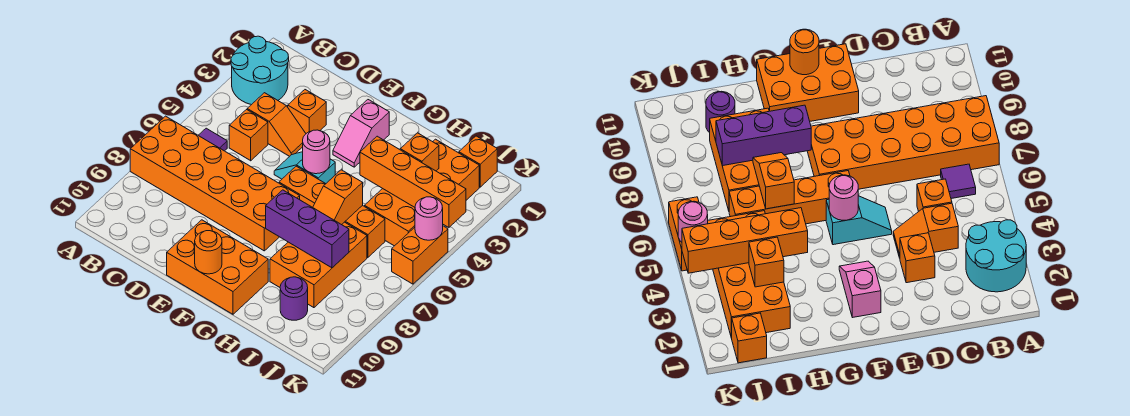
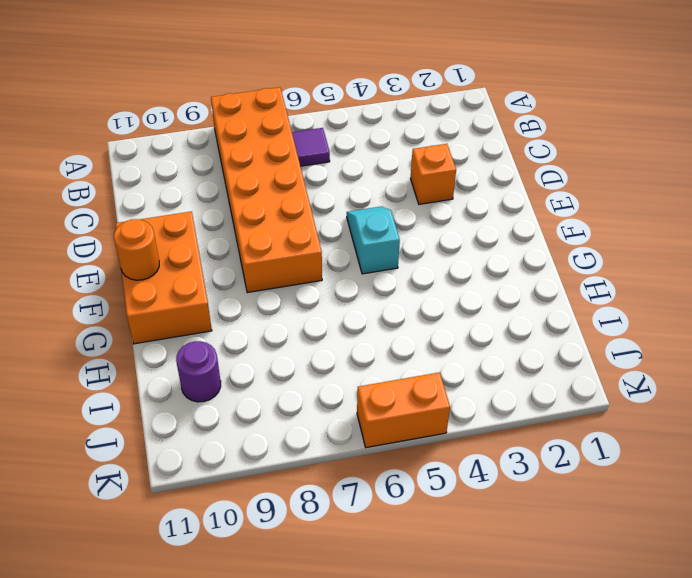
none -> cyan round brick A2:B3 level 1
none -> orange slope C4:D4 level 1 top C
none -> orange brick C5 level 1

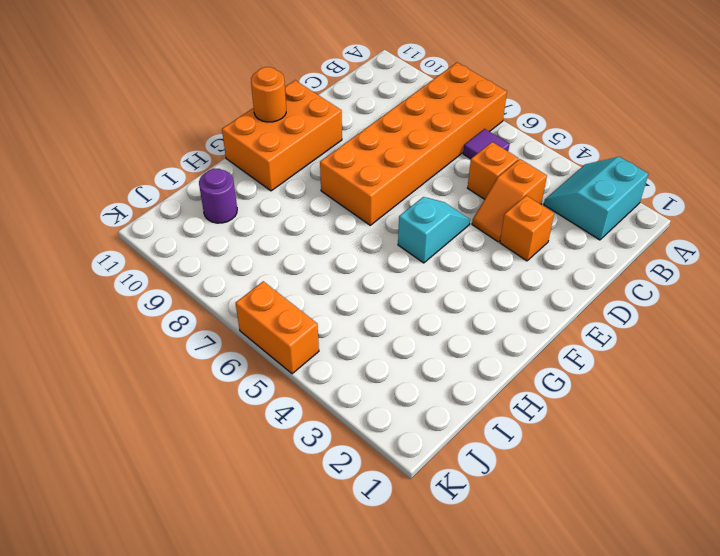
cyan slope A2:B3 level 1 top 2 -> cyan round brick A2:B3 level 1
none -> pink slope F2:F3 level 1 top 2
none -> orange brick F6:I6 level 1
none -> orange brick H7:I9 level 1

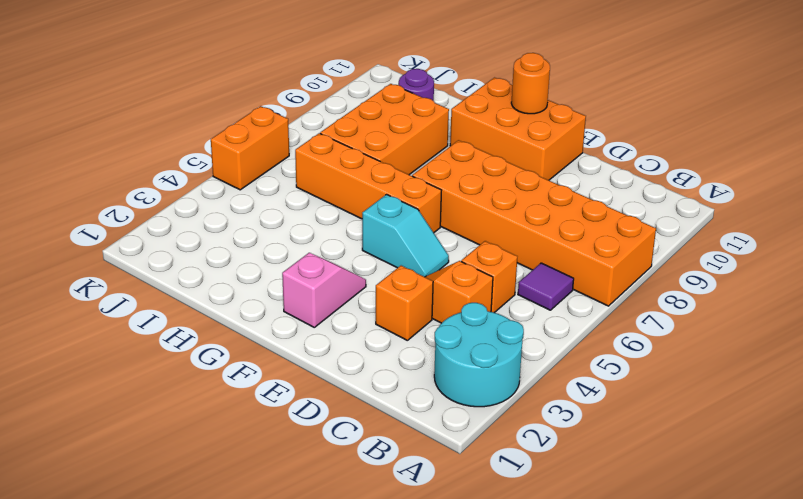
none -> orange brick I2:J5 level 1
none -> orange brick J1 level 1
none -> pink round brick F5 level 2

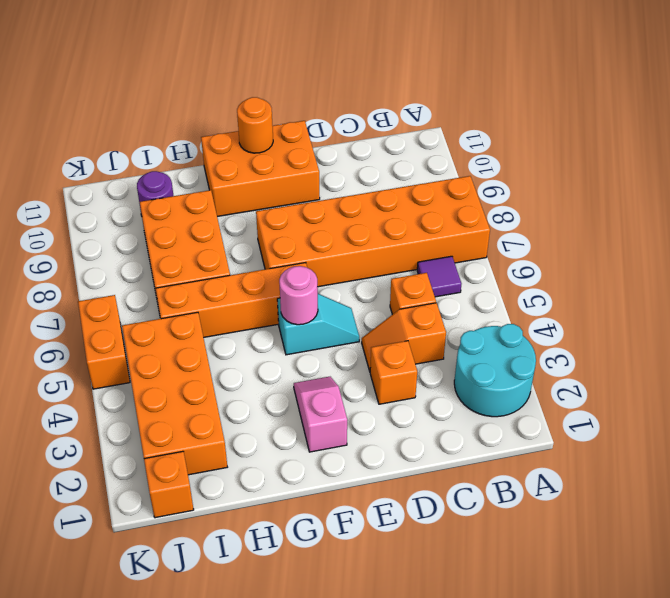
none -> purple brick G8:I8 level 2
none -> orange brick H4:K4 level 2
none -> orange slope H6:H7 level 2 top 6

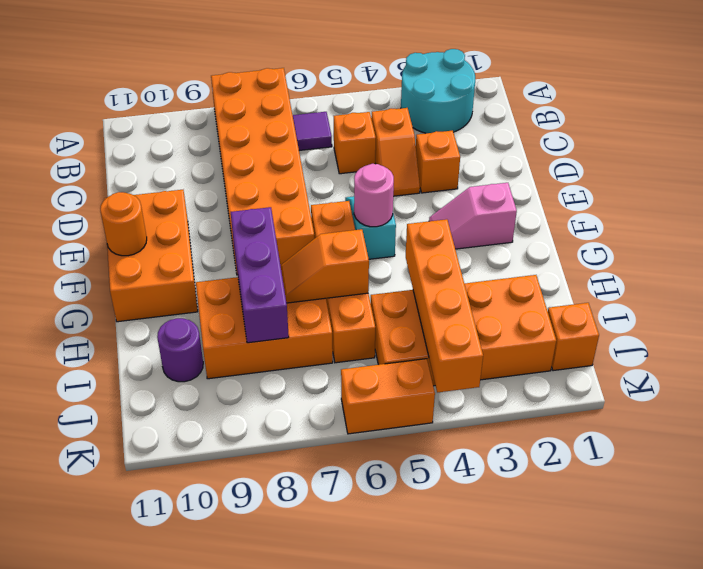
none -> orange brick I3 level 2
none -> pink round brick K5 level 2

